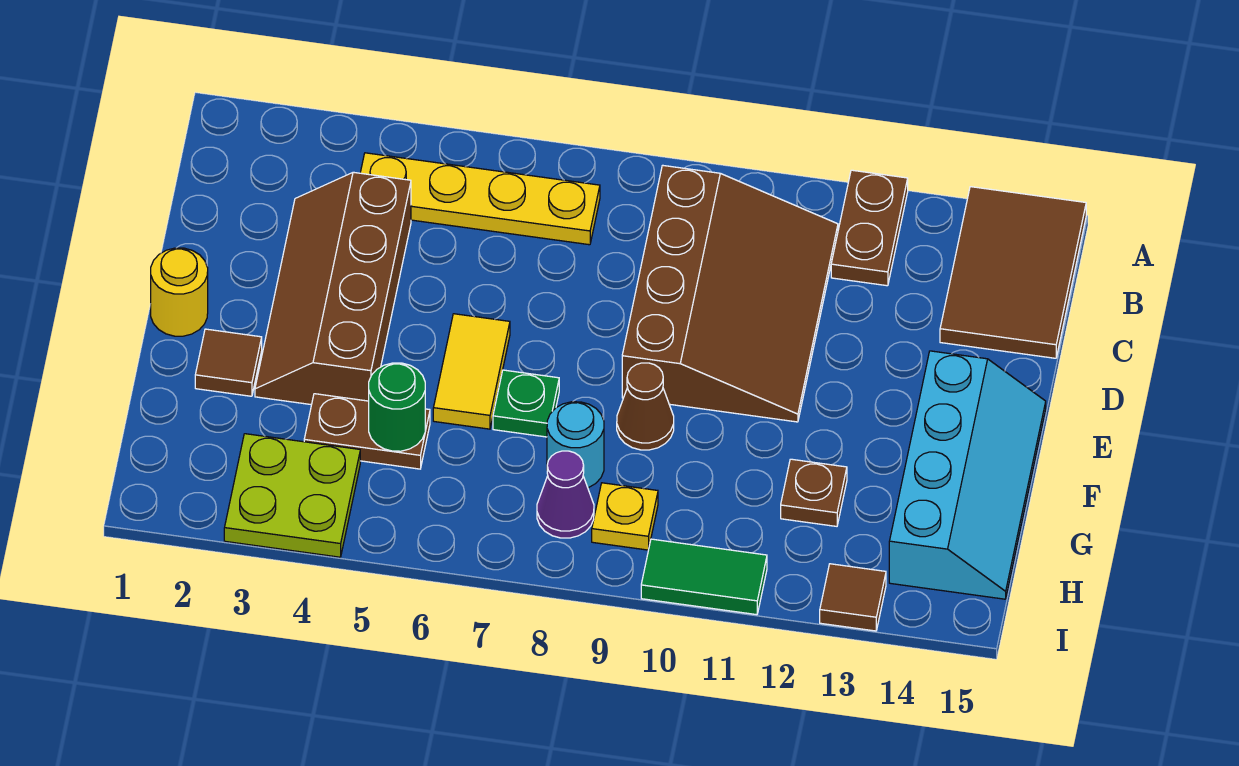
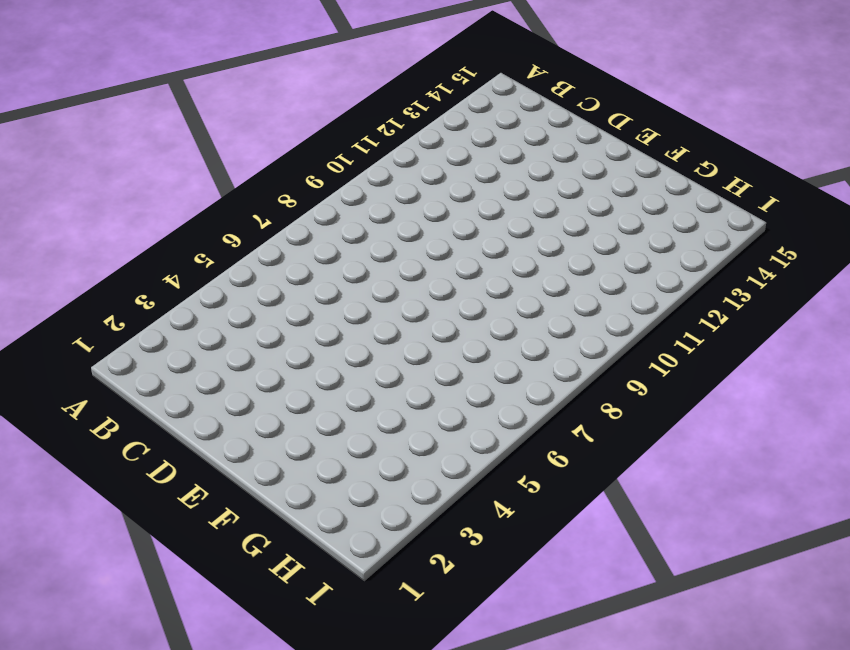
none -> brown plate A12:B12 level 1
none -> brown tile A14:C15 level 1
none -> yellow plate B4:B7 level 1

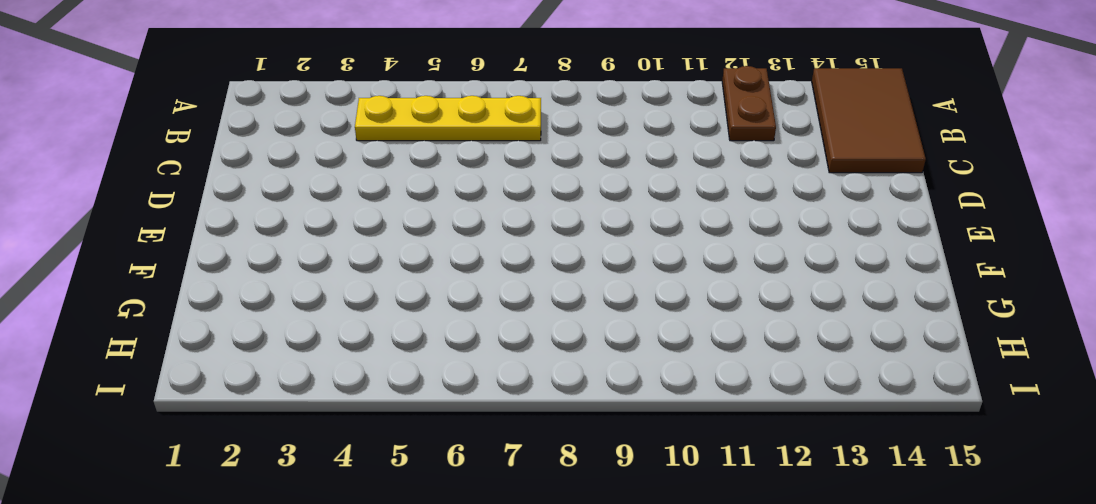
none -> brown slope B9:E11 level 1 top 9
none -> brown slope C3:F4 level 1 top 4
none -> yellow round brick E1 level 1

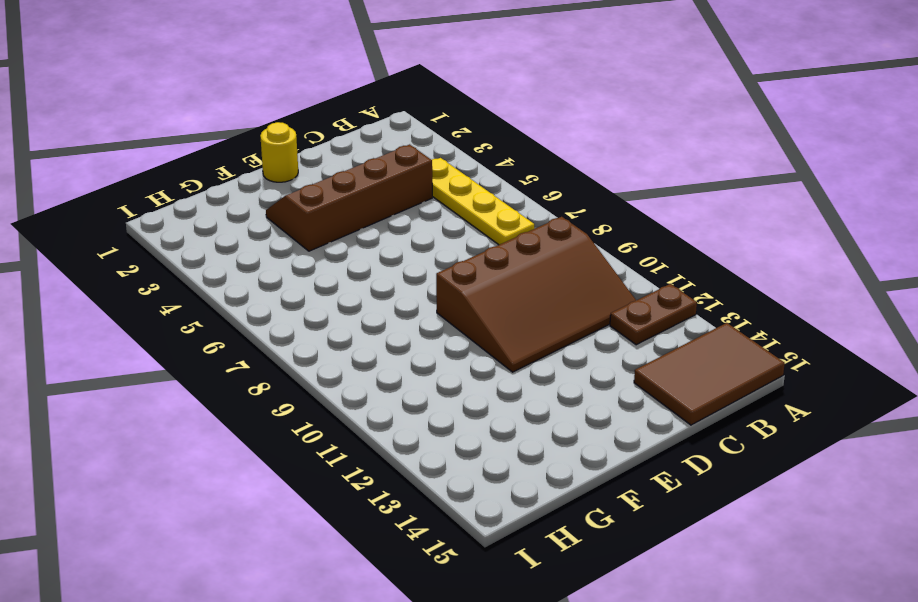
none -> yellow tile E6:F6 level 1
none -> cyan slope E14:H15 level 1 top 14
none -> brown tile F2 level 1

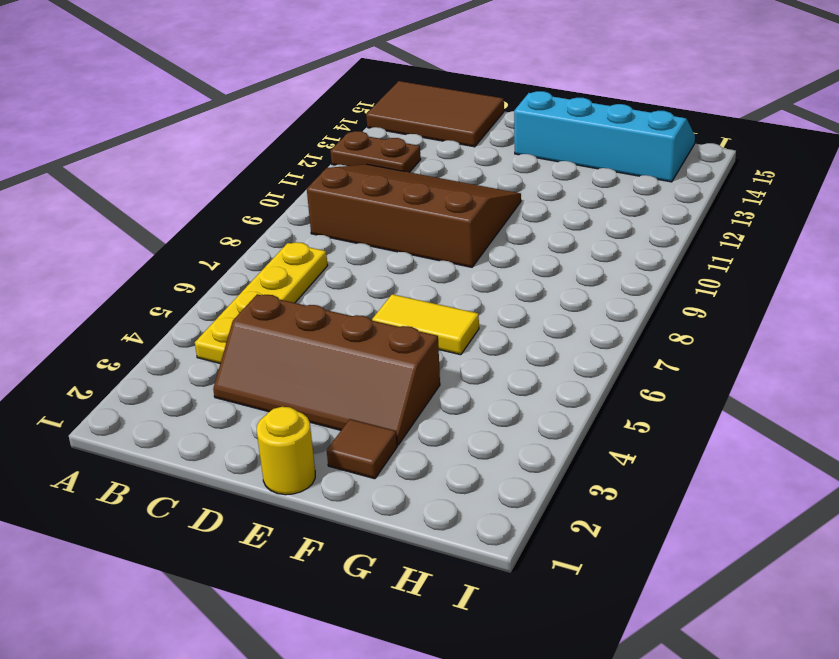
none -> green plate F7 level 1
none -> brown cone F9 level 1
none -> brown plate G4:G5 level 1

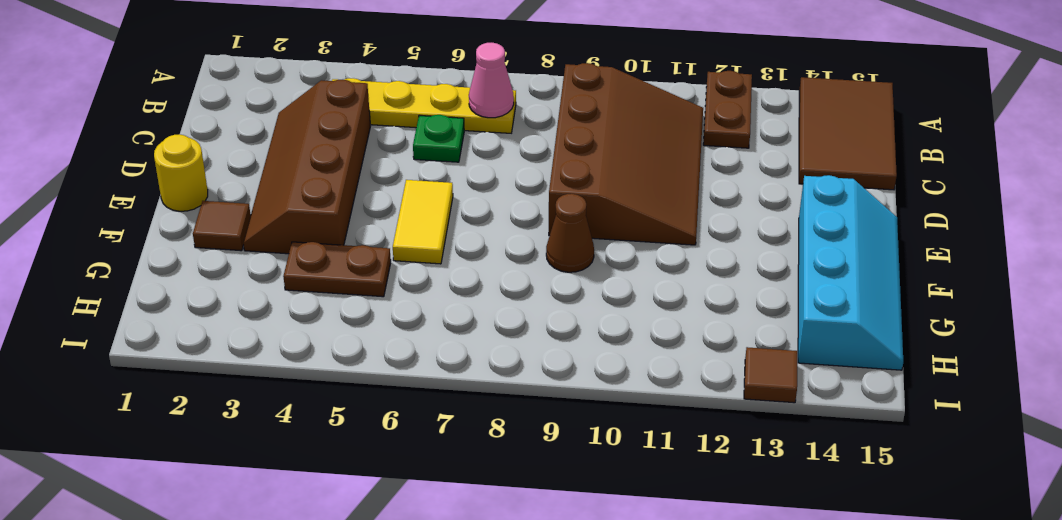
pink cone B7 level 2 -> none
green plate C6 level 1 -> green plate F7 level 1
none -> cyan round brick G8 level 1
none -> brown plate G12 level 1
none -> lime plate H3:I4 level 1

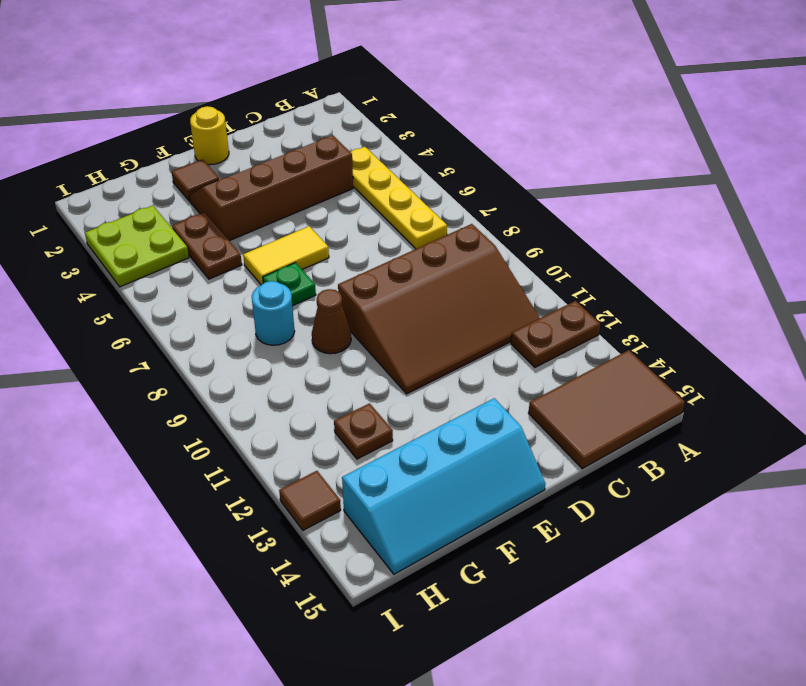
none -> purple cone H8 level 1
none -> yellow plate H9 level 1
none -> green tile I10:I11 level 1

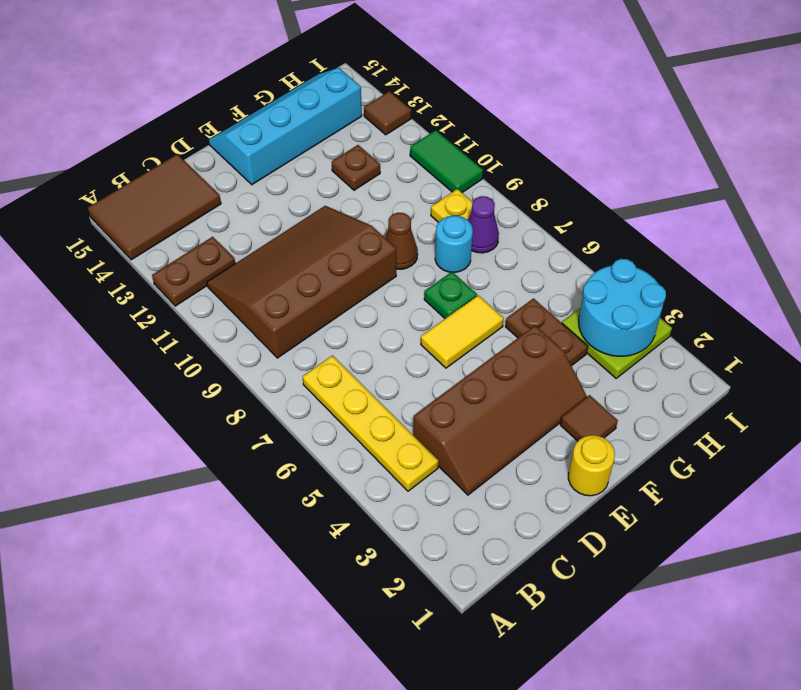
cyan round brick H3:I4 level 2 -> none
none -> green round brick G5 level 2

